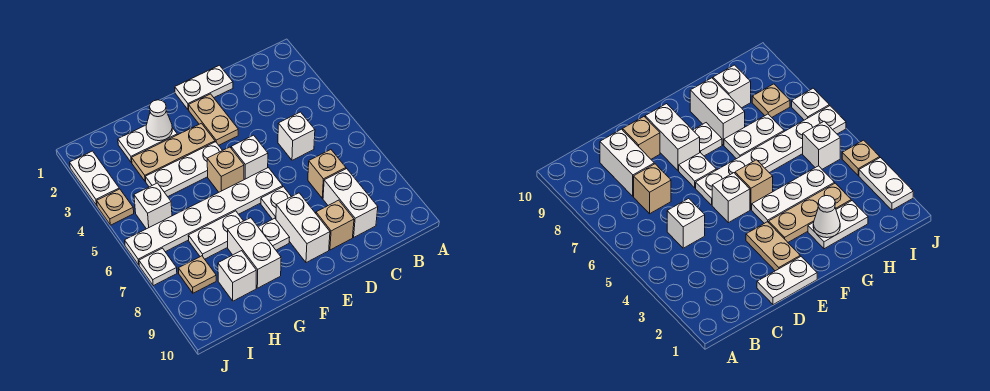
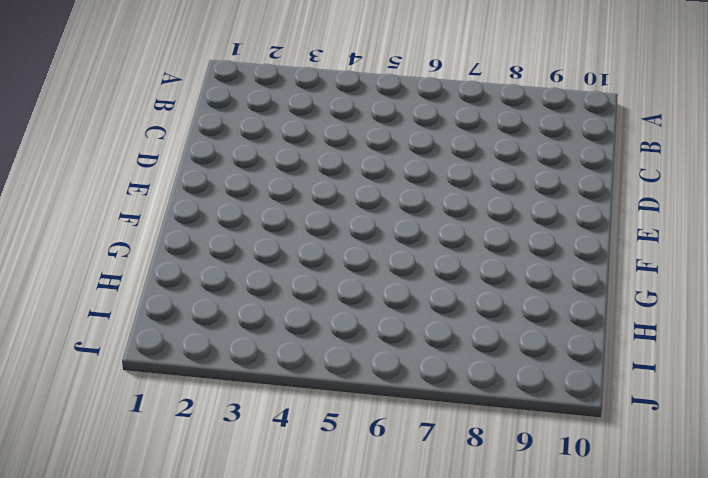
none -> white brick C5 level 1
none -> tan brick C7 level 1
none -> white brick C8:C9 level 1

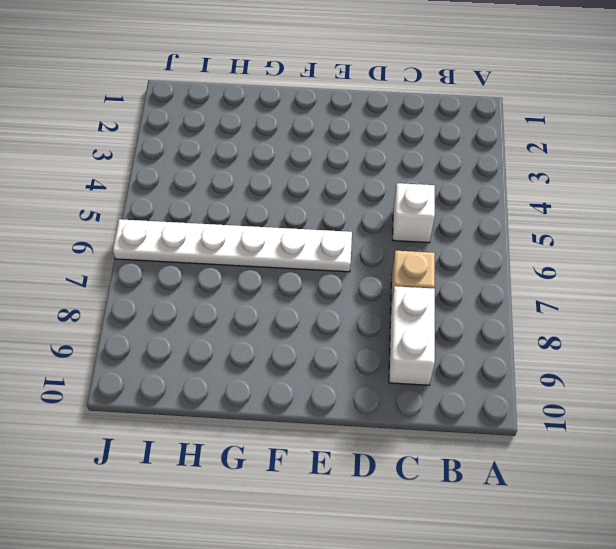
none -> white plate D1:E1 level 1
none -> tan brick D9 level 1
none -> tan plate E2:E3 level 1

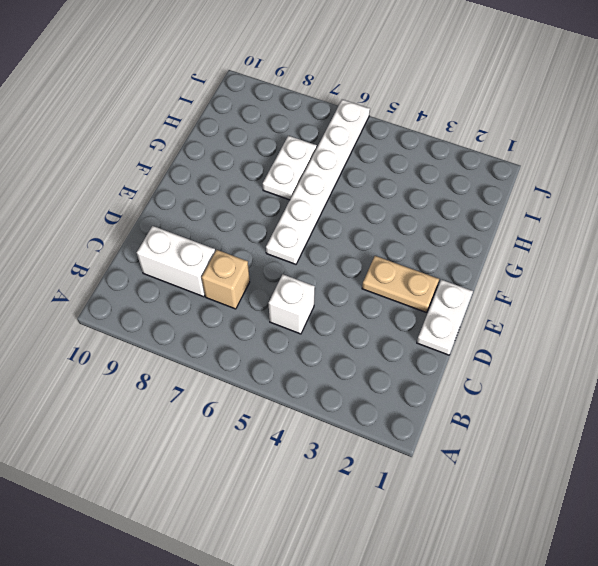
none -> tan brick D9 level 1
none -> white brick E5 level 1
none -> white plate E7 level 1

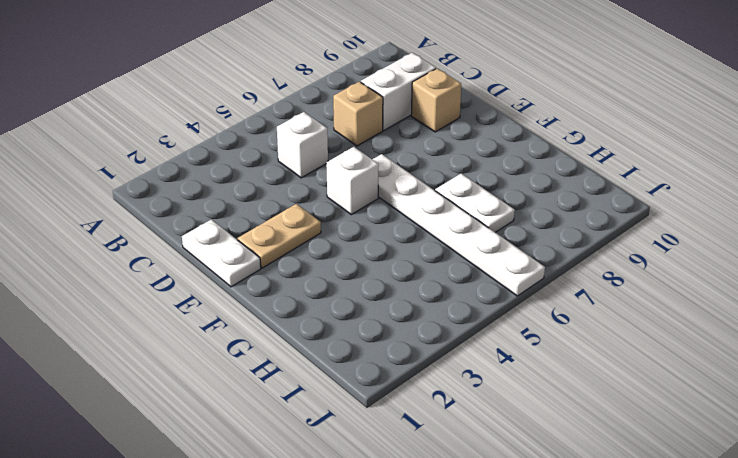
none -> white plate E7 level 1
none -> white brick E8:E9 level 1
none -> tan plate F3:H3 level 1

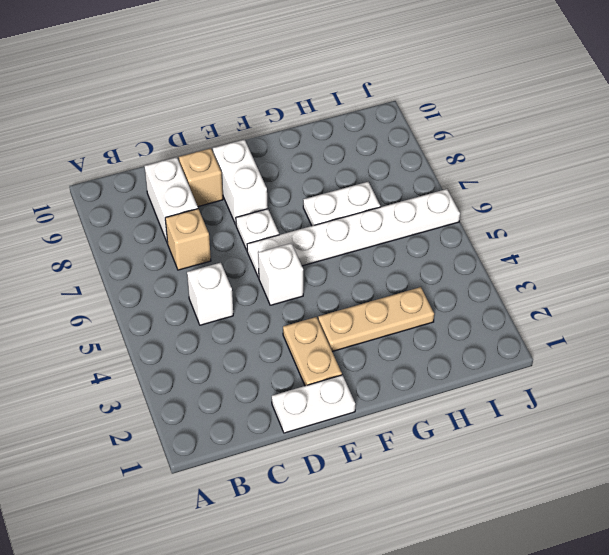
none -> white plate F4:H4 level 1
none -> tan brick F5 level 1
none -> white plate F8 level 1

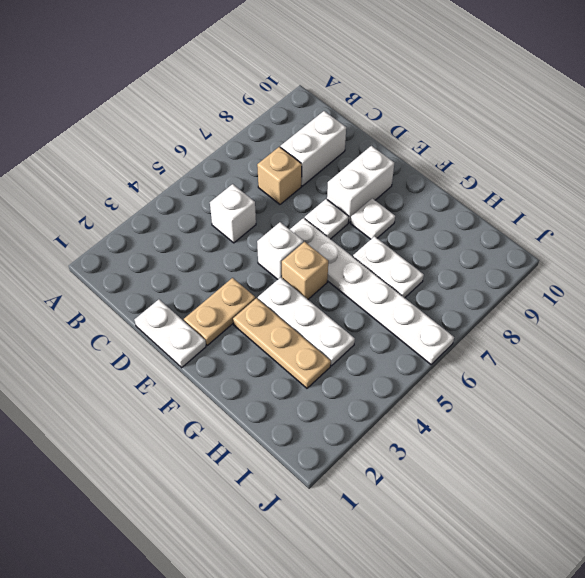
none -> tan brick D9 level 1
none -> white plate G2:H2 level 1
none -> white brick G8:G9 level 1

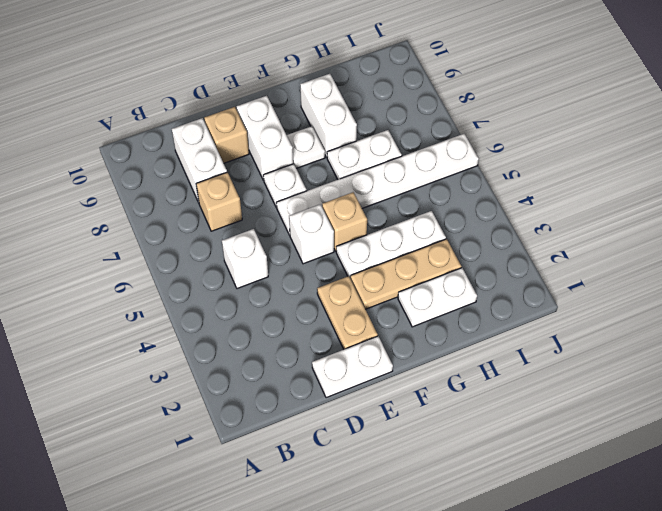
none -> white brick H9 level 1
none -> white brick I5 level 1
none -> tan plate I8 level 1

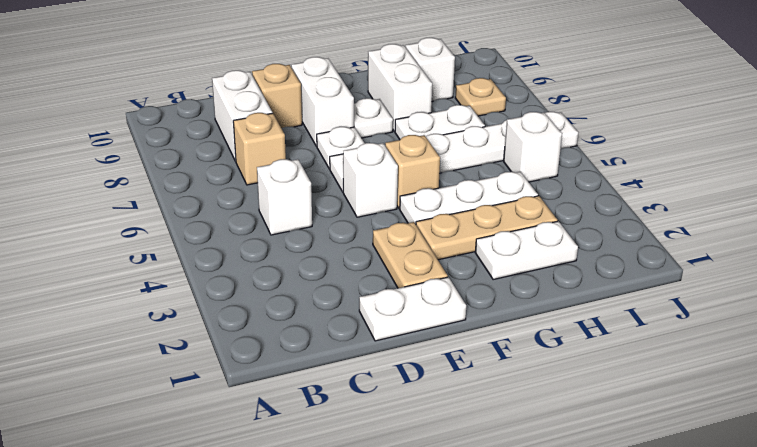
none -> white plate J2:J3 level 1
none -> tan plate J4 level 1
none -> white plate J7 level 1

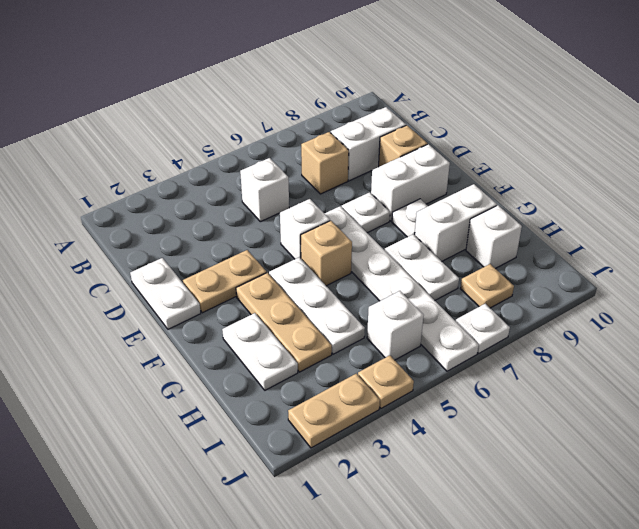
tan plate J2:J3 level 1 -> white plate J2:J3 level 1
none -> white cone G2 level 2

